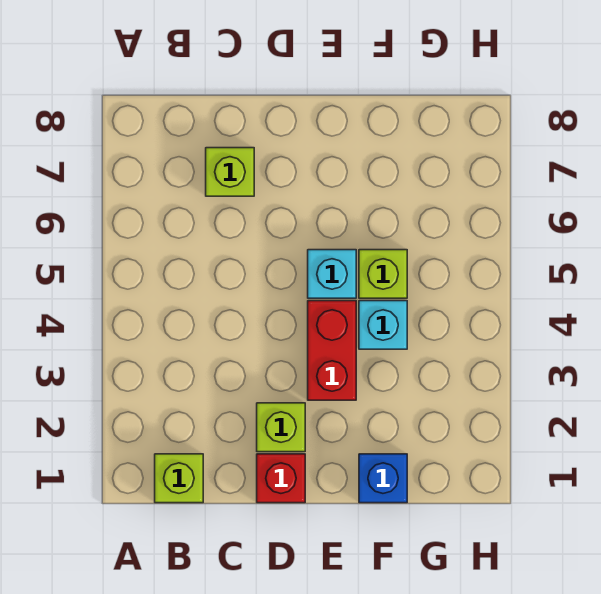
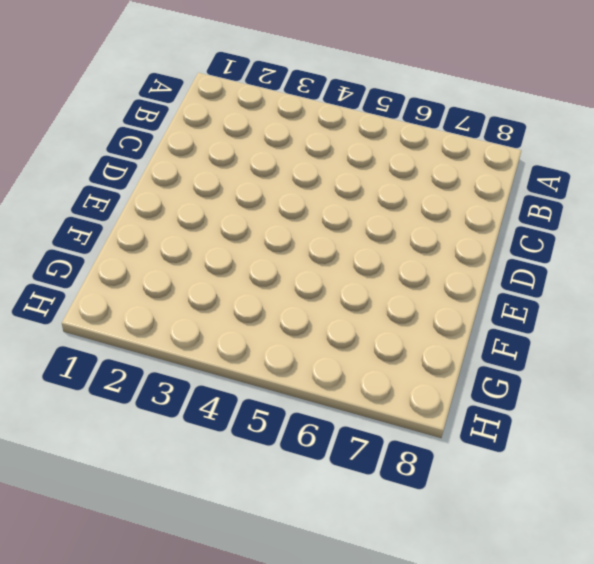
none -> lime brick B1 level 1
none -> lime brick C7 level 1

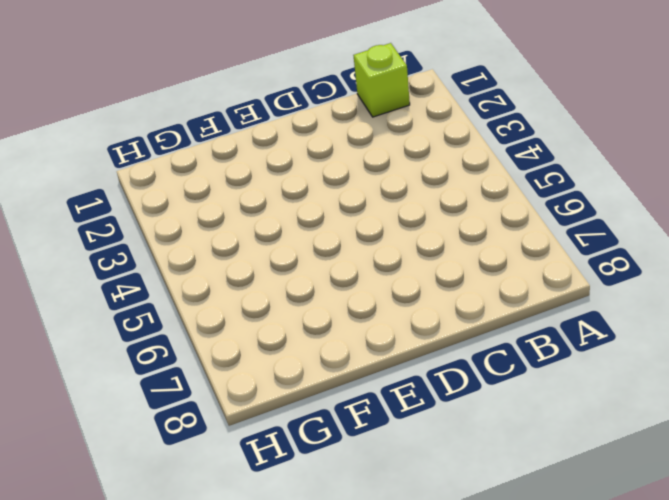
none -> lime brick C7 level 1
none -> red brick D1 level 1

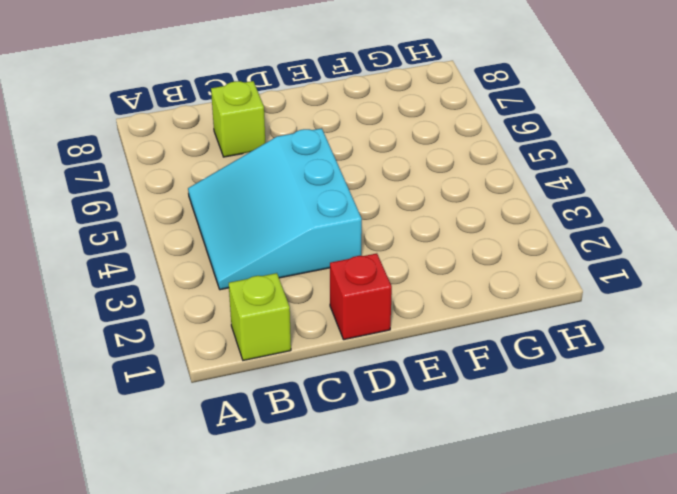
cyan slope B3:D5 level 1 top D -> none
none -> lime brick D2 level 1
none -> red brick E3:E4 level 1

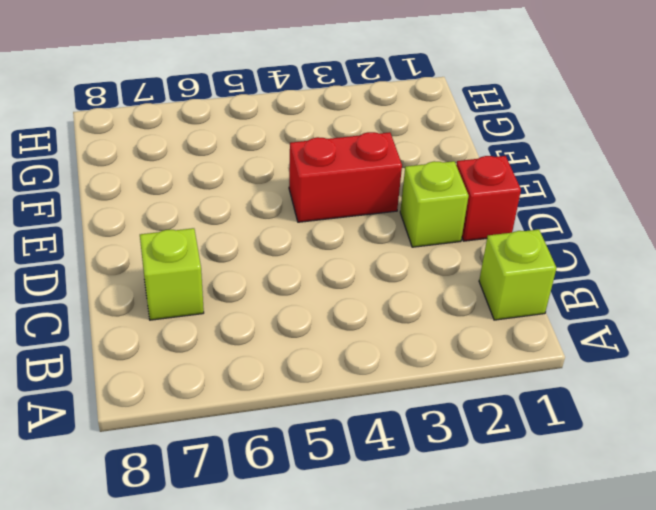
none -> cyan brick E5 level 1
none -> blue brick F1 level 1

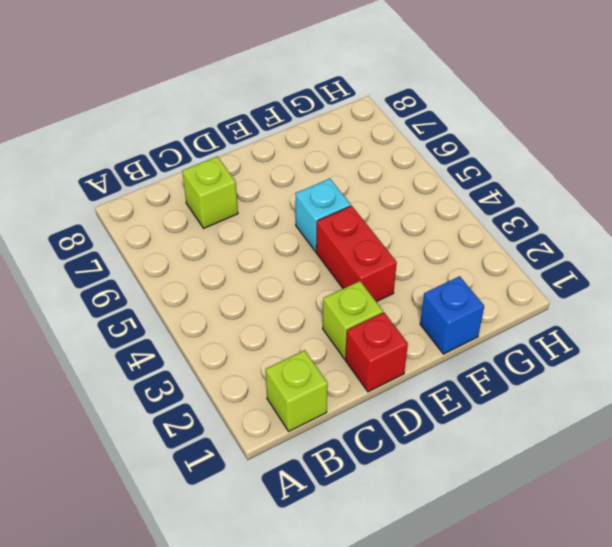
none -> cyan brick F4 level 1
none -> lime brick F5 level 1

